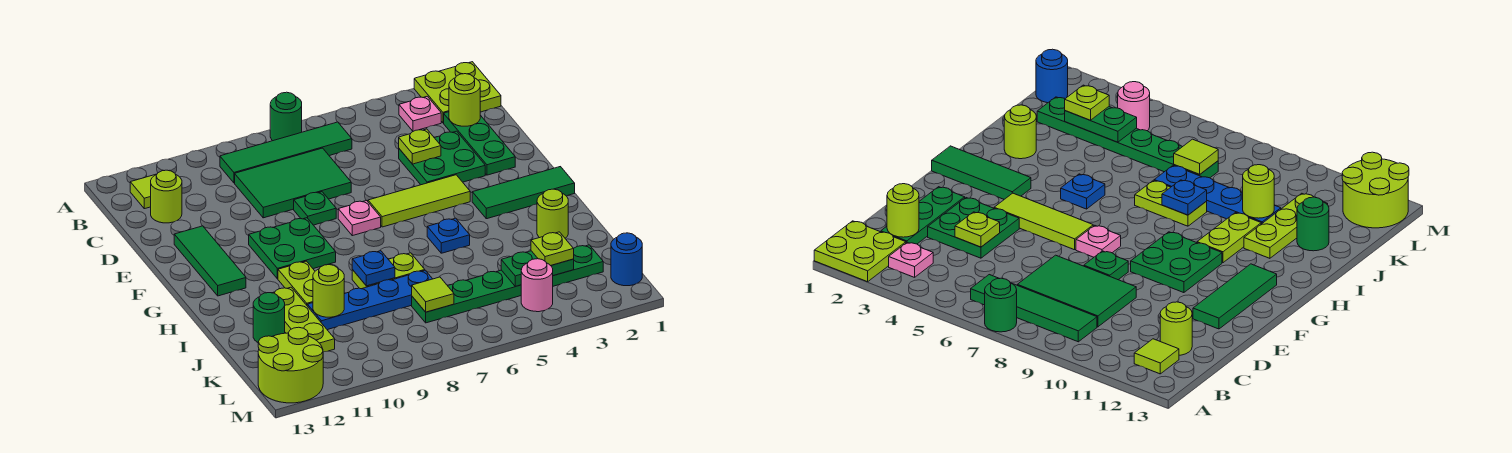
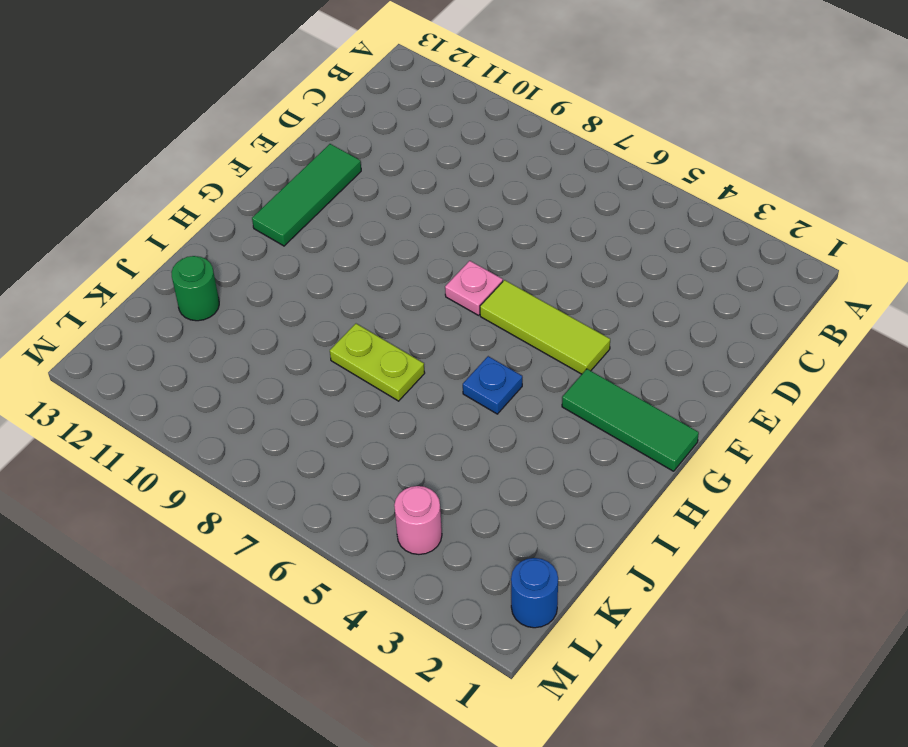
none -> lime plate A1:B2 level 1
none -> green round brick A7 level 1
none -> pink plate B3 level 1
none -> green tile B6:B9 level 1

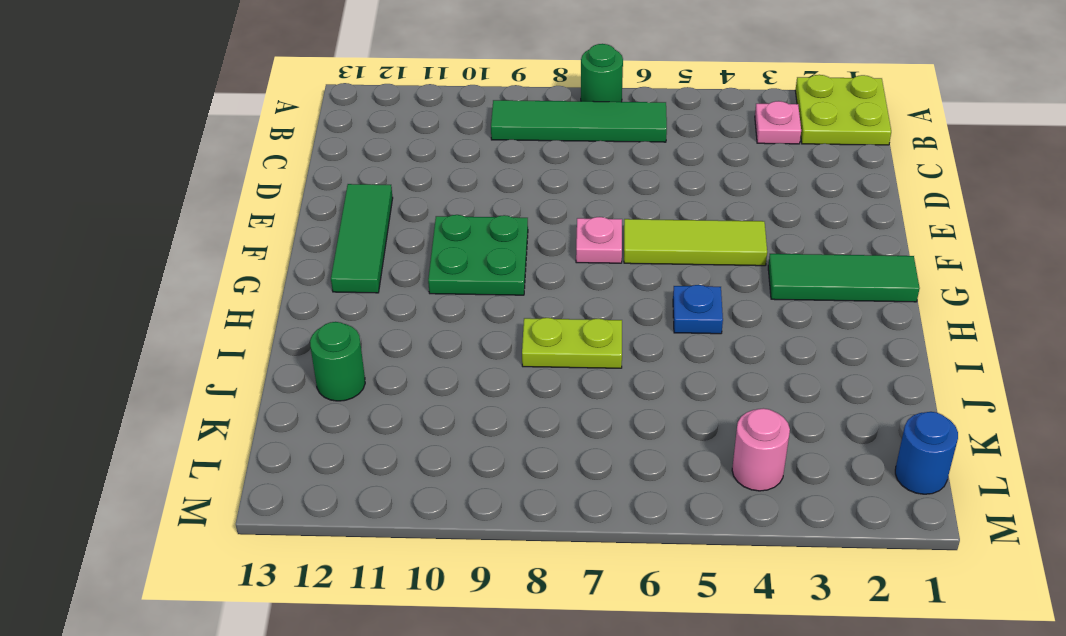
none -> lime tile B12 level 1
none -> green plate C2:E2 level 1
none -> green tile C7:D9 level 1
none -> lime round brick C12 level 1

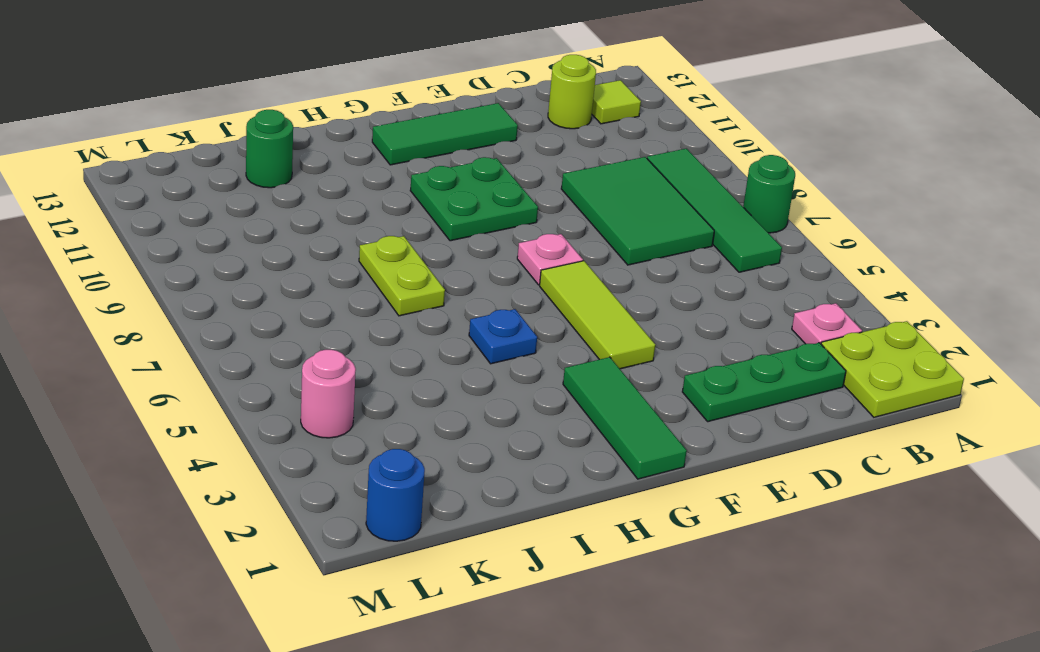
none -> green plate D3:E4 level 1
none -> green plate E8 level 1
none -> lime plate H10:I10 level 1
none -> lime round brick I2 level 1

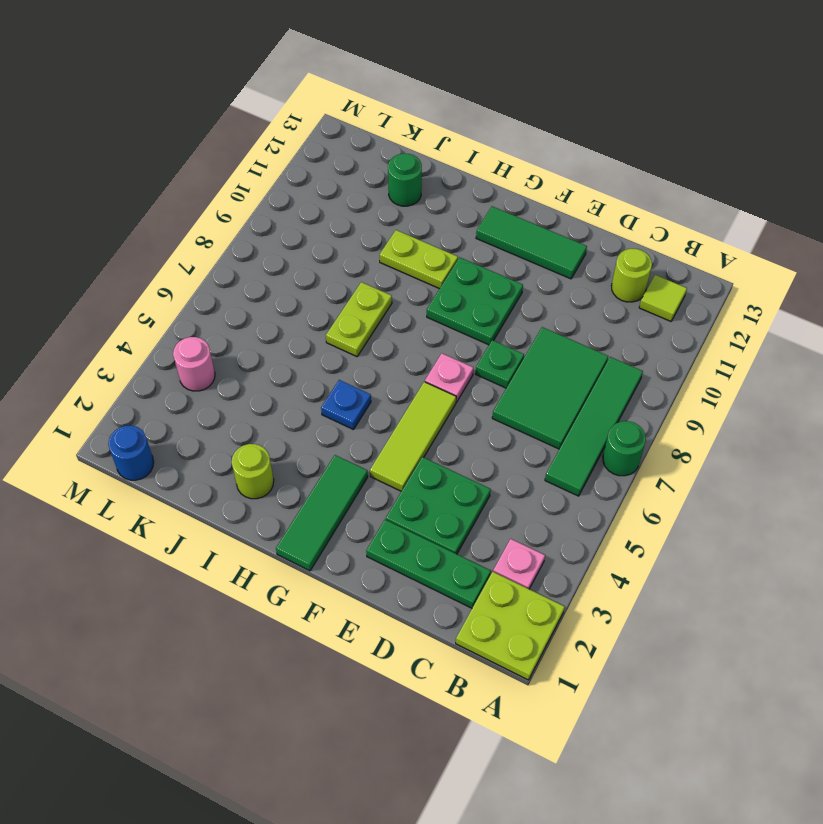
none -> lime plate I11:K11 level 1
none -> blue plate J7:J10 level 1
none -> green plate K2:K7 level 1
none -> lime round brick L12:M13 level 1

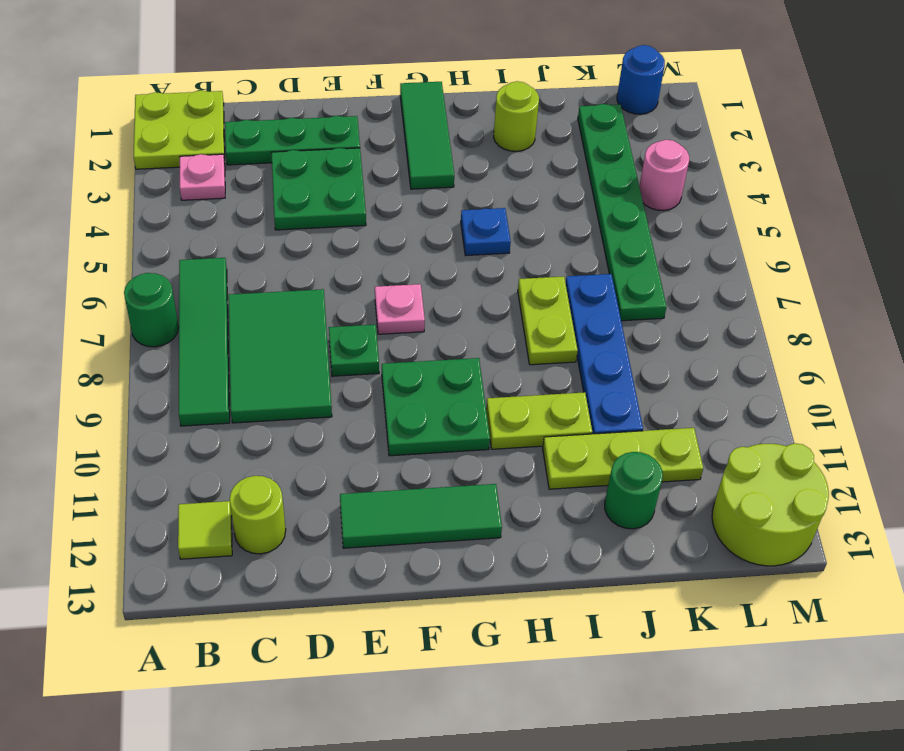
none -> lime tile F4:F6 level 1
none -> lime round brick C2 level 2
none -> lime plate D4 level 2
none -> blue plate I8 level 2

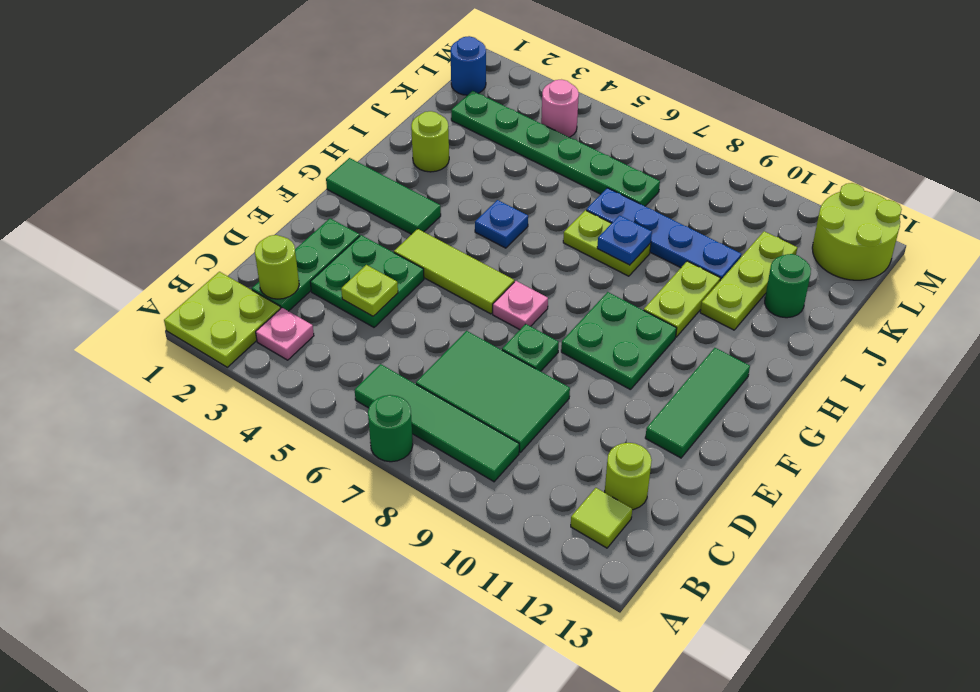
none -> lime round brick J10 level 2
none -> green plate K3:K4 level 2
none -> lime tile K7 level 2
none -> lime plate K3 level 3

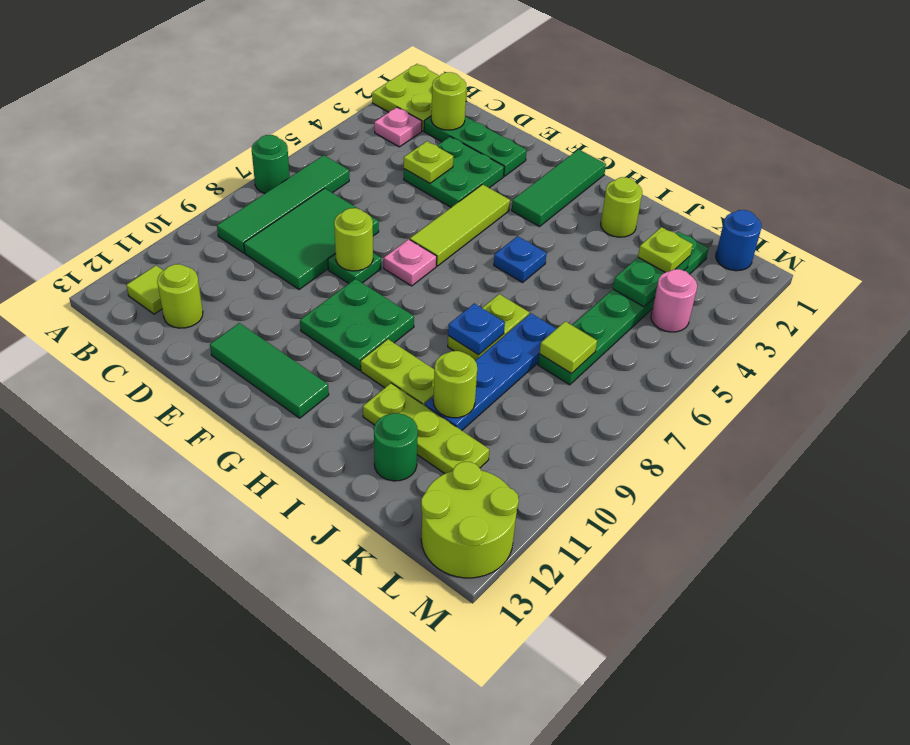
lime round brick E8 level 2 -> none

